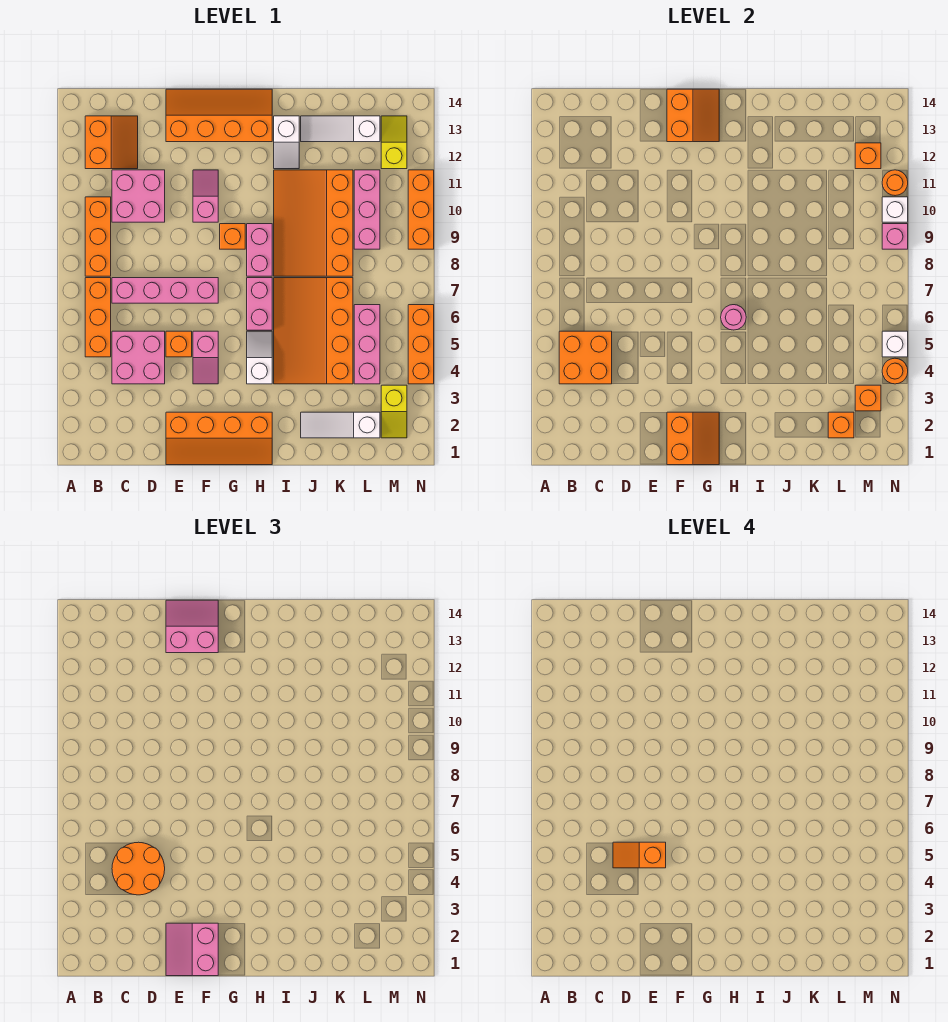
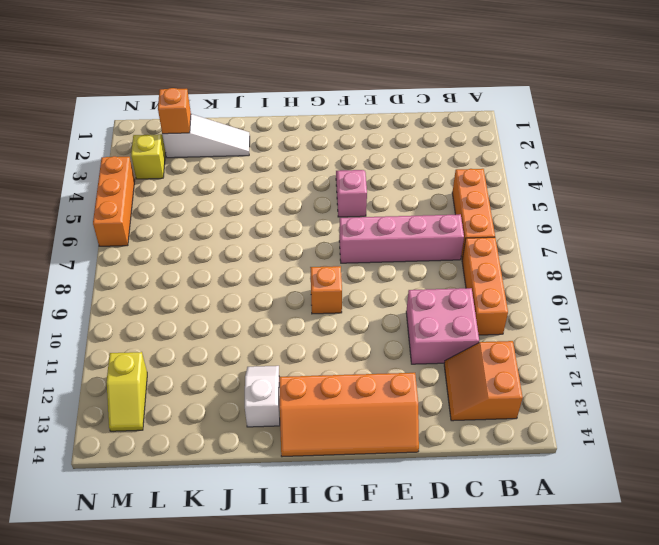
none -> pink brick C4:D5 level 1
none -> orange slope E1:H2 level 1 top 2
none -> orange brick E5 level 1
none -> pink slope F10:F11 level 1 top 10

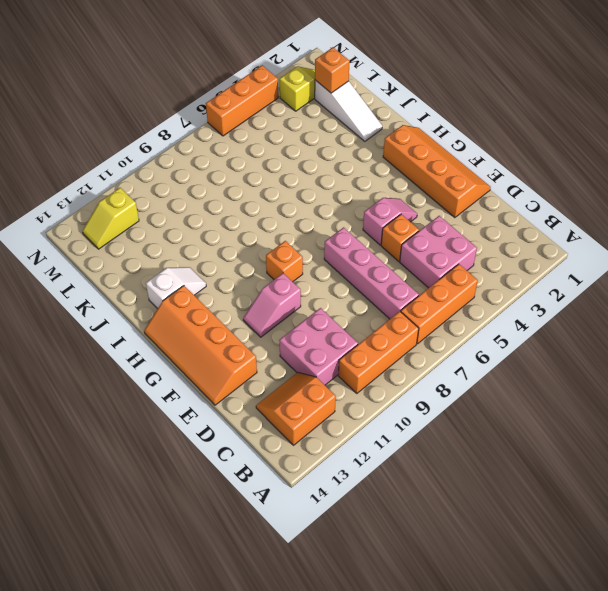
none -> white slope H4:H5 level 1 top 4
none -> pink brick H6:H7 level 1
none -> pink brick H8:H9 level 1
none -> orange slope I4:K7 level 1 top K

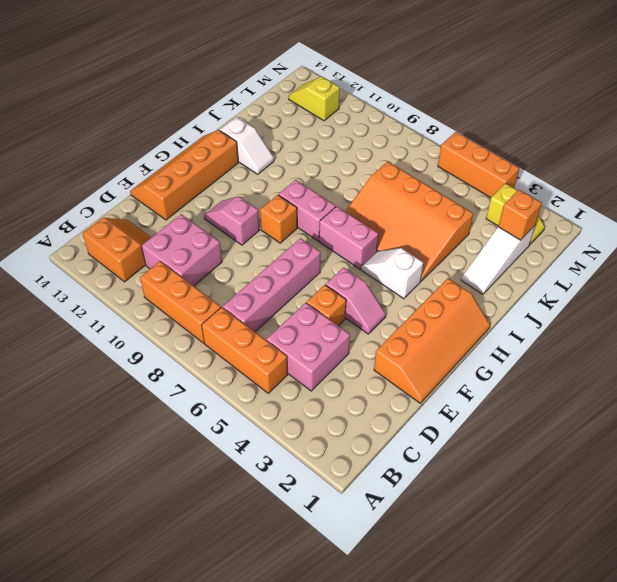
none -> orange slope I8:K11 level 1 top K
none -> white slope J13:L13 level 1 top L
none -> pink brick L4:L6 level 1
none -> pink brick L9:L11 level 1

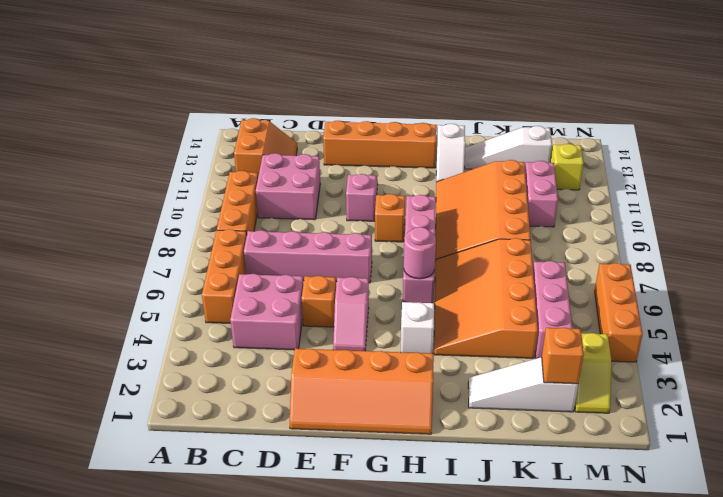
pink brick L10:L11 level 1 -> pink brick L9:L11 level 1
none -> orange brick N9:N11 level 1
none -> orange brick B4:C5 level 2
none -> orange slope F1:G2 level 2 top F
none -> orange slope F13:G14 level 2 top F

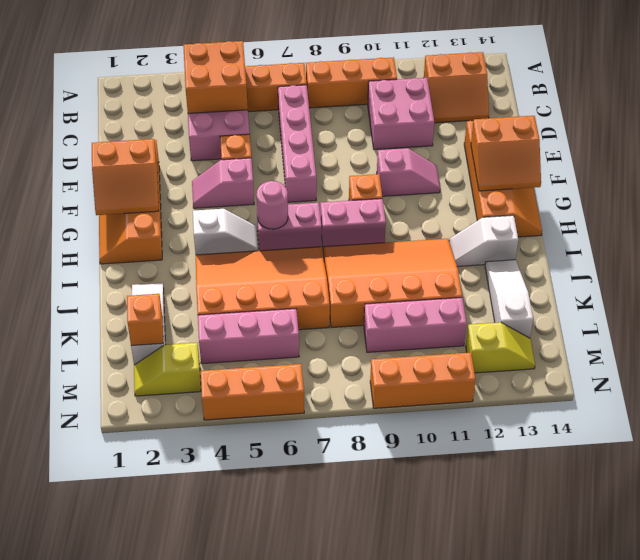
none -> orange brick M3 level 2
none -> orange brick M12 level 2
none -> orange round brick N4 level 2
none -> white brick N5 level 2

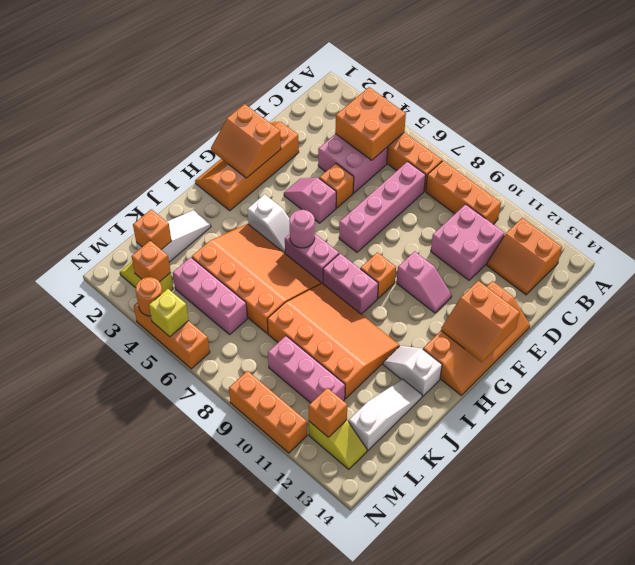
yellow brick N5 level 2 -> white brick N5 level 2
none -> pink brick N9 level 2
none -> white brick N10 level 2
none -> orange round brick N11 level 2
none -> orange round brick C4:D5 level 3

